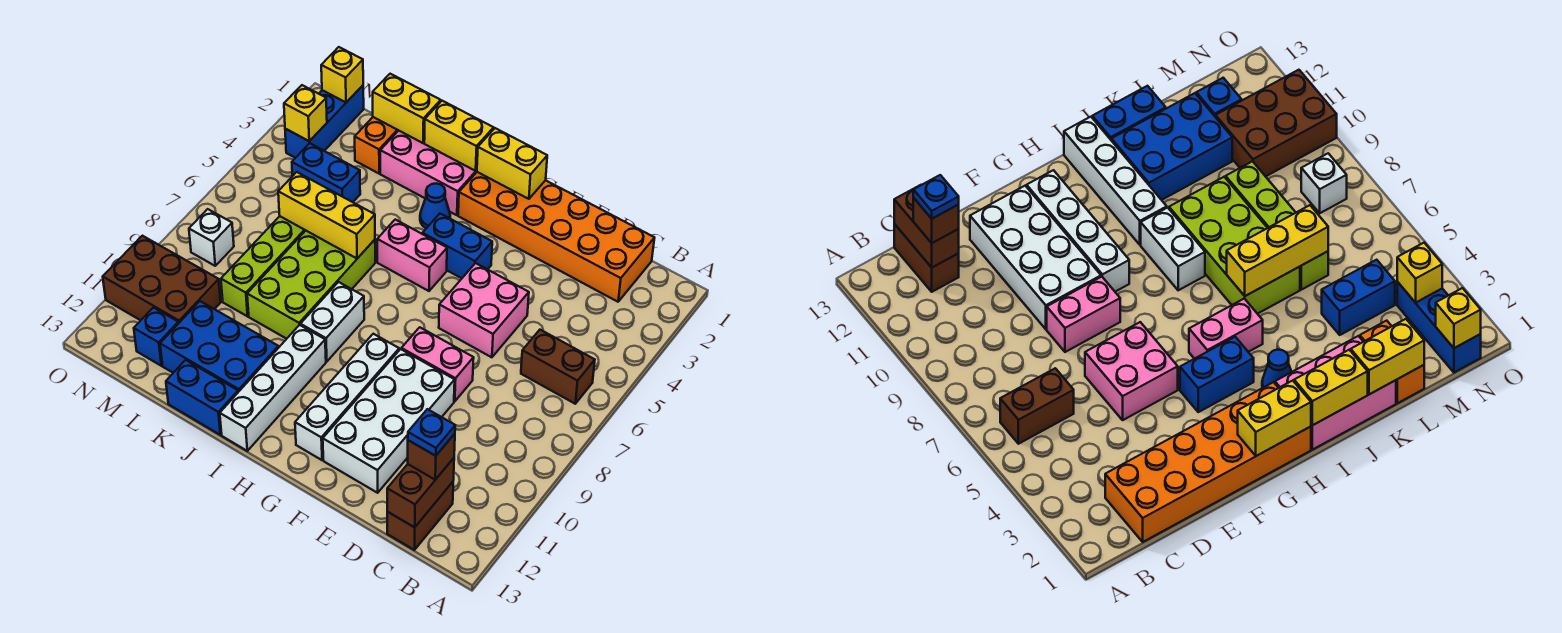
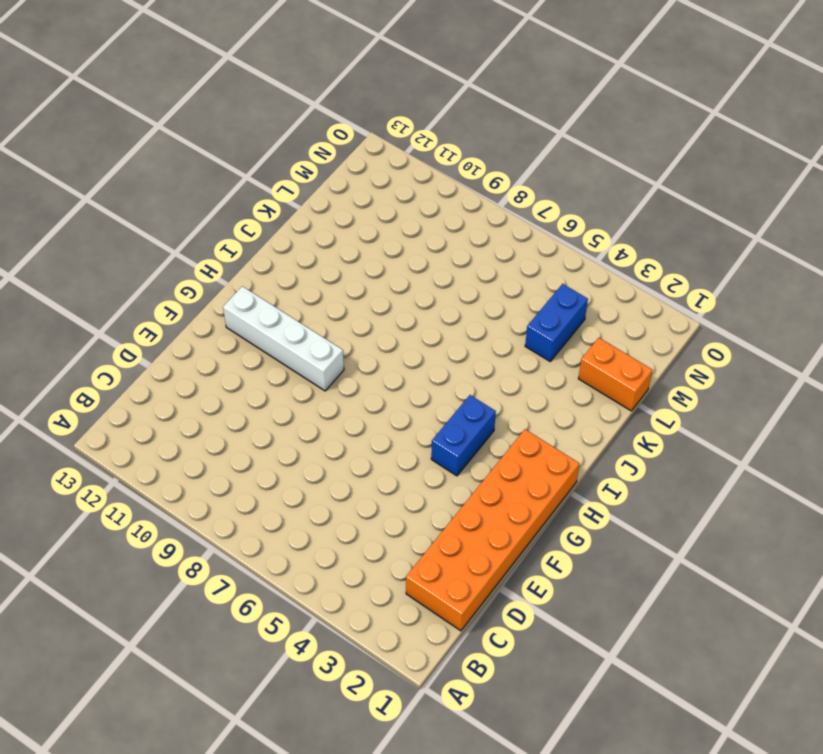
none -> brown brick B6:C6 level 1
none -> brown brick C12:C13 level 1
none -> pink brick E5:F6 level 1
none -> pink brick E8:F8 level 1

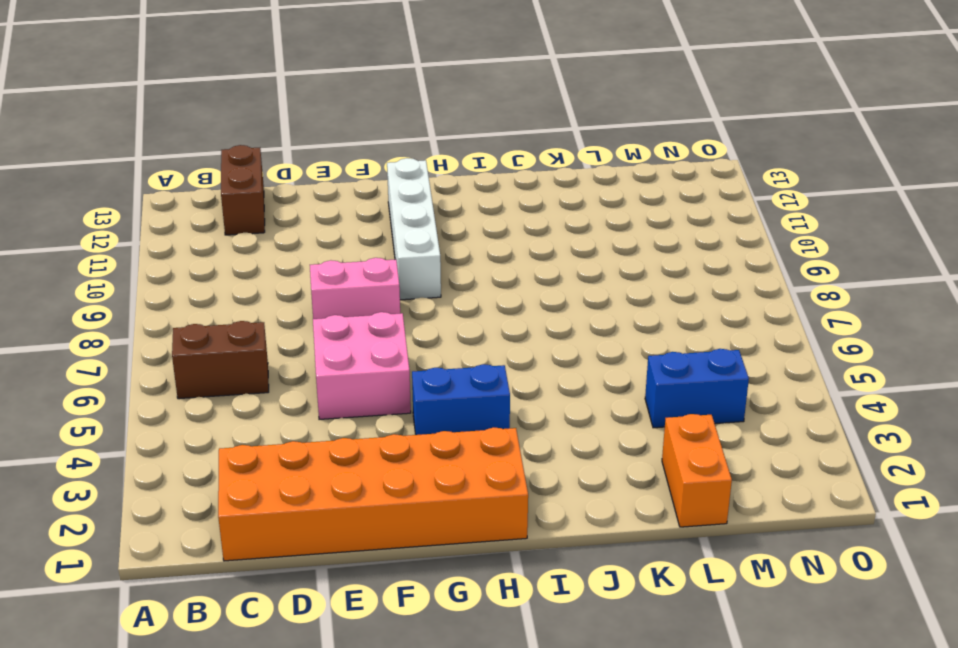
none -> white brick E9:F12 level 1
none -> pink brick H5:I5 level 1
none -> pink brick I1:K2 level 1
none -> blue cone I3 level 1

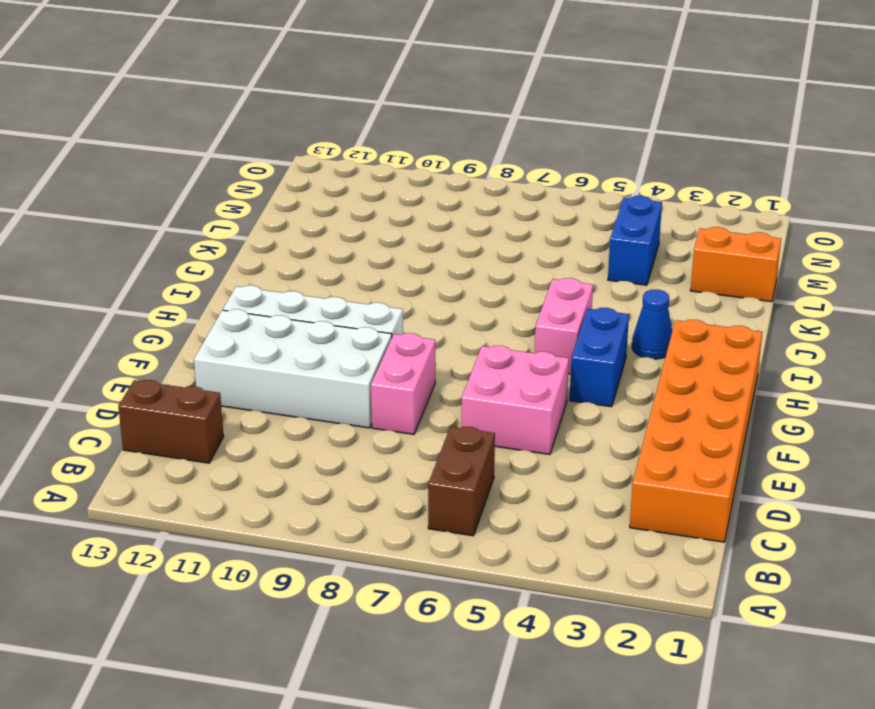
none -> pink brick I1:K2 level 1
none -> white brick I8:I9 level 1
none -> white brick I10:I13 level 1
none -> lime brick J6:K9 level 1

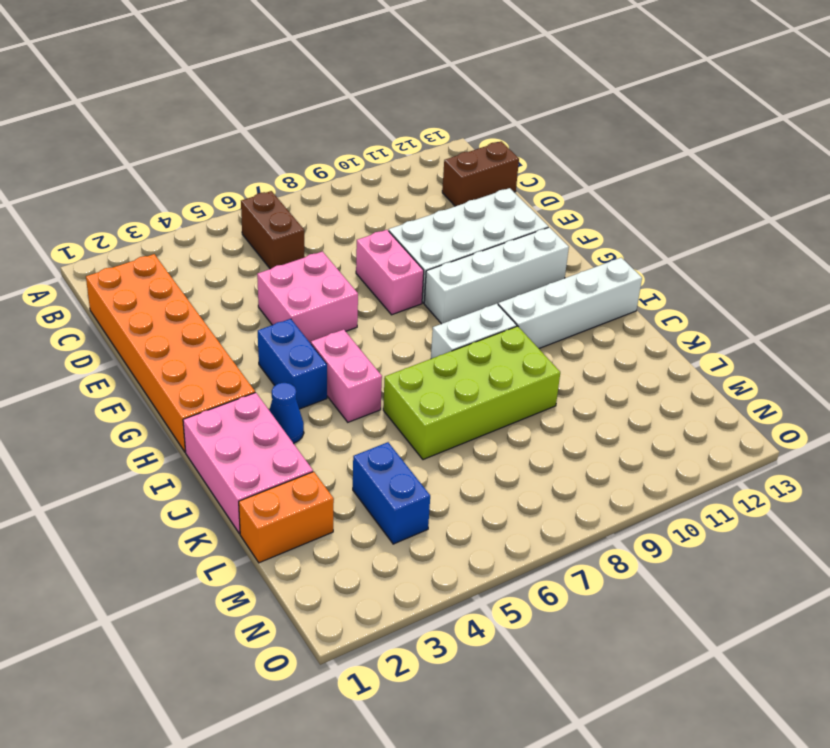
none -> blue brick J11:L12 level 1
none -> blue brick J13:K13 level 1
none -> lime brick L6:L9 level 1
none -> brown brick M10:O11 level 1

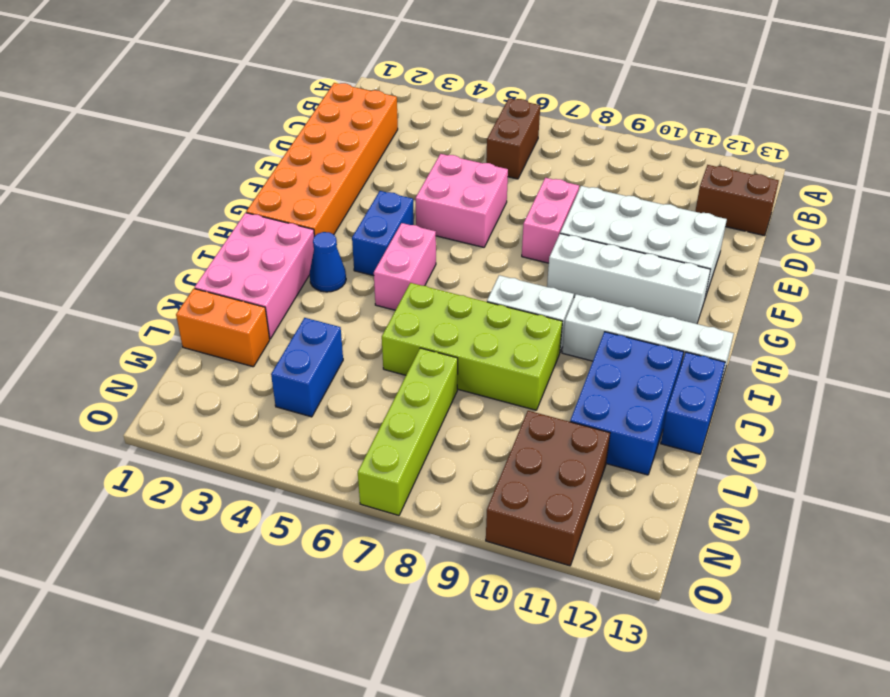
lime brick L7:O7 level 1 -> lime brick L6:L9 level 1
none -> blue brick M12 level 1
none -> blue brick N1:N3 level 1
none -> white brick N8 level 1
none -> brown brick C12:C13 level 2

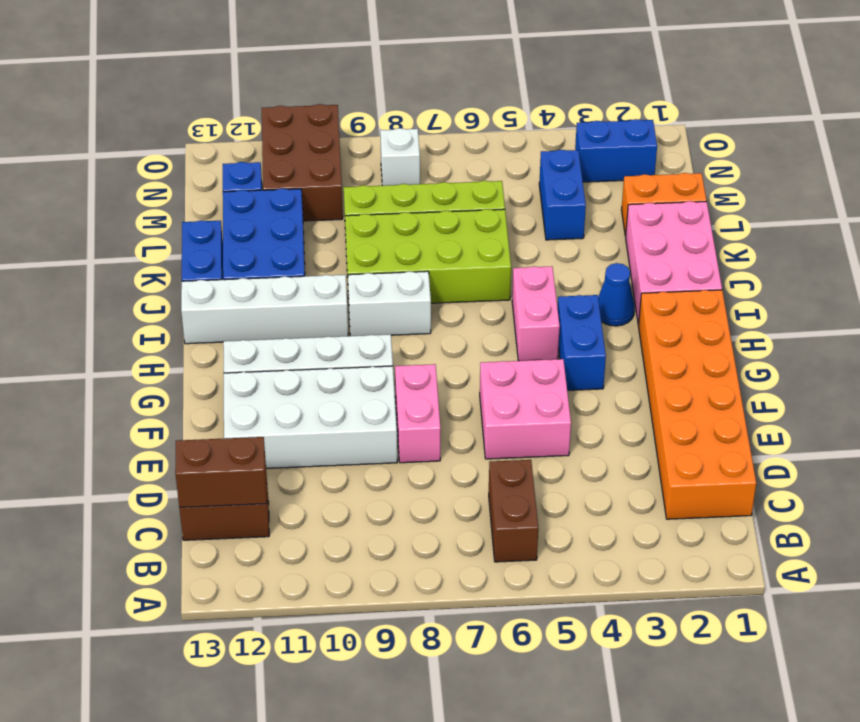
blue brick N2:N3 level 1 -> blue brick N1:N3 level 1
none -> yellow brick G1:H1 level 2
none -> yellow brick I1:J1 level 2
none -> yellow brick J6:L6 level 2
none -> yellow brick K1:L1 level 2

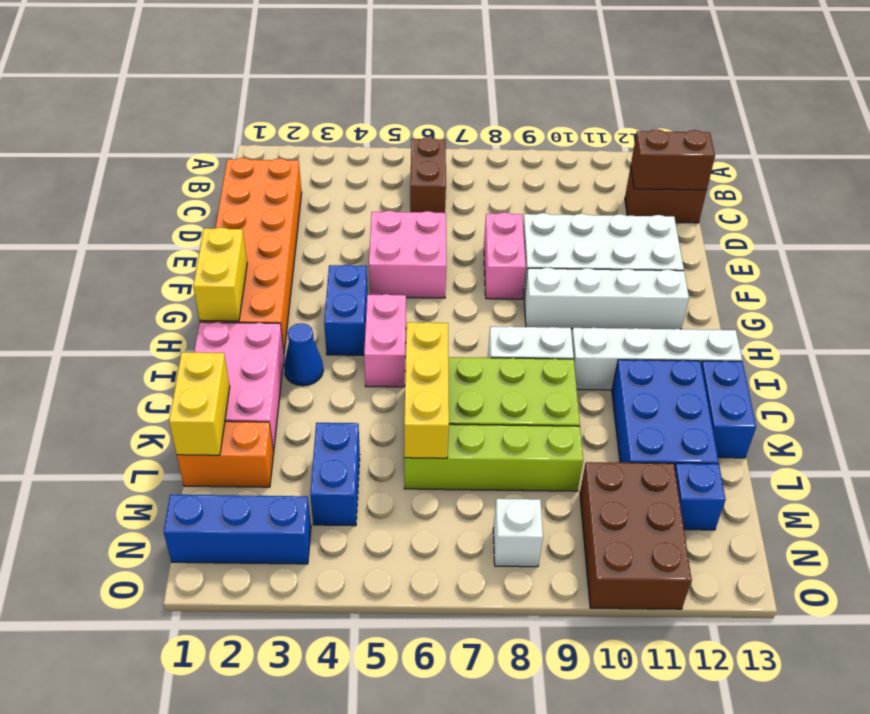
none -> yellow brick I1:J1 level 2
none -> yellow brick N1 level 2
none -> yellow brick N3 level 2
none -> brown brick C12 level 3

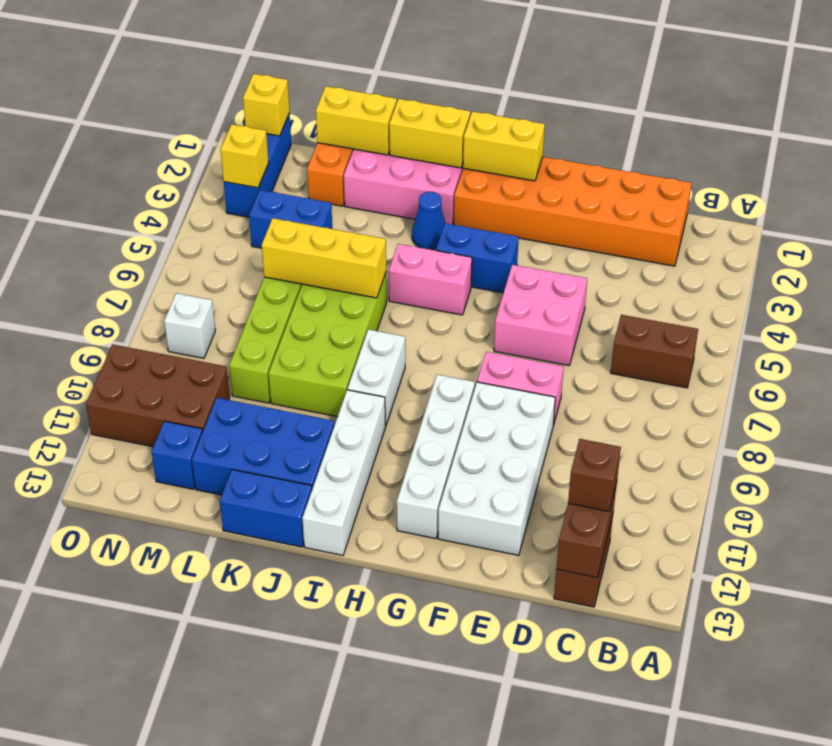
none -> blue plate C12 level 4

